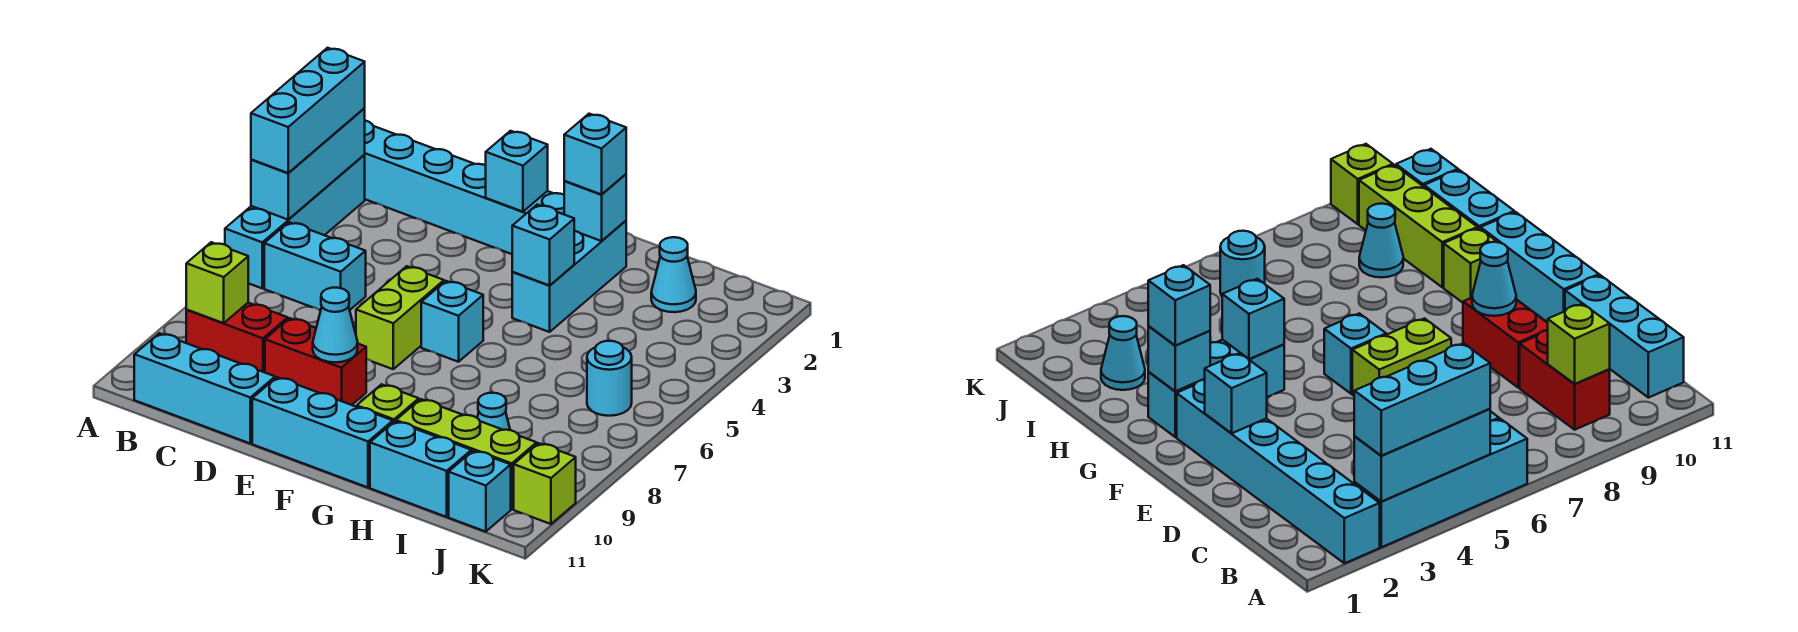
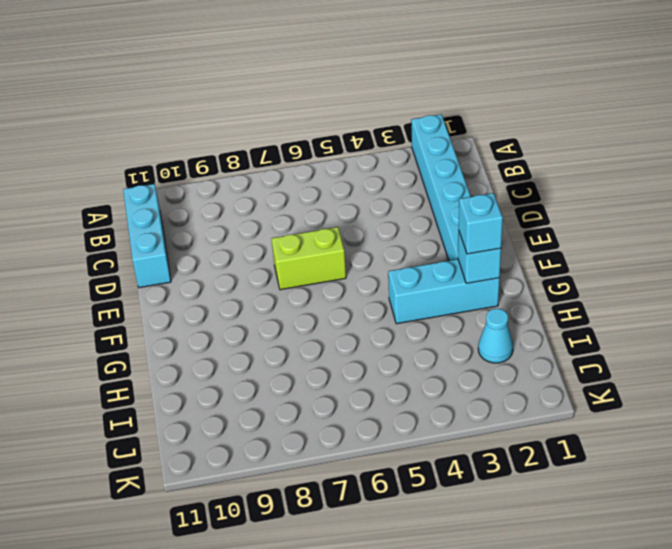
none -> cyan brick A3:A6 level 1
none -> cyan brick B6:C6 level 1
none -> red brick B9:C9 level 1

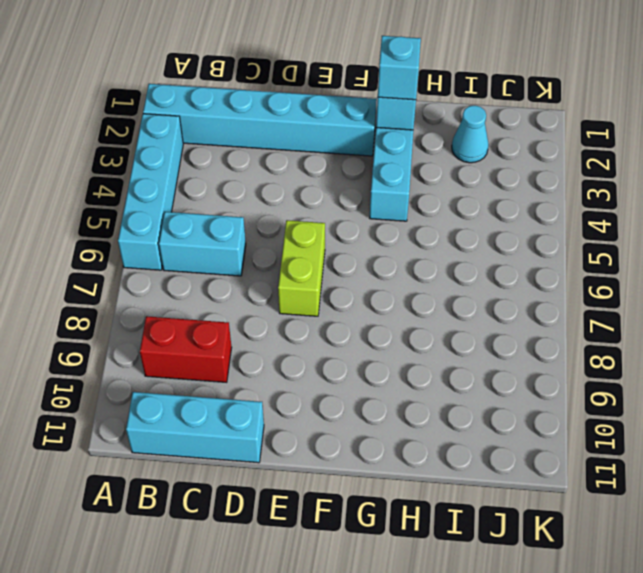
none -> red brick D9:E9 level 1
none -> cyan brick E11:G11 level 1
none -> cyan brick F6 level 1

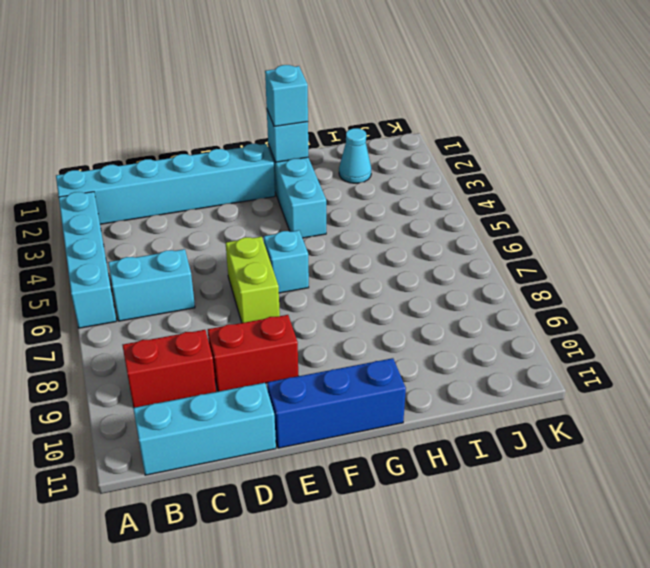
blue brick E11:G11 level 1 -> cyan brick E11:G11 level 1
none -> lime brick G10 level 1
none -> lime brick H10:J10 level 1
none -> cyan brick H11:I11 level 1

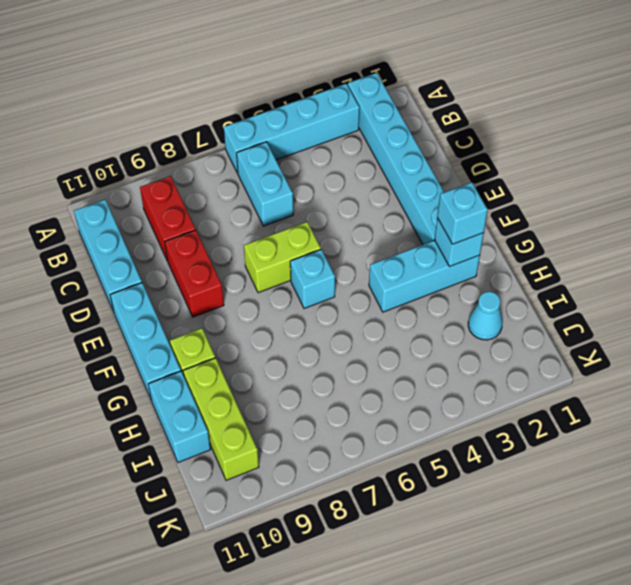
none -> cyan cone I9 level 1
none -> cyan round brick J6 level 1
none -> cyan brick J11 level 1

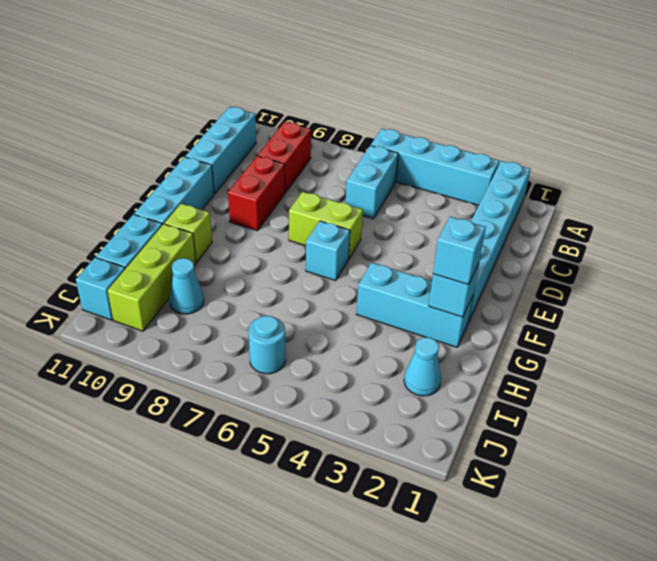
none -> lime brick K10 level 1
none -> cyan brick A3:A5 level 2
none -> lime brick B9 level 2

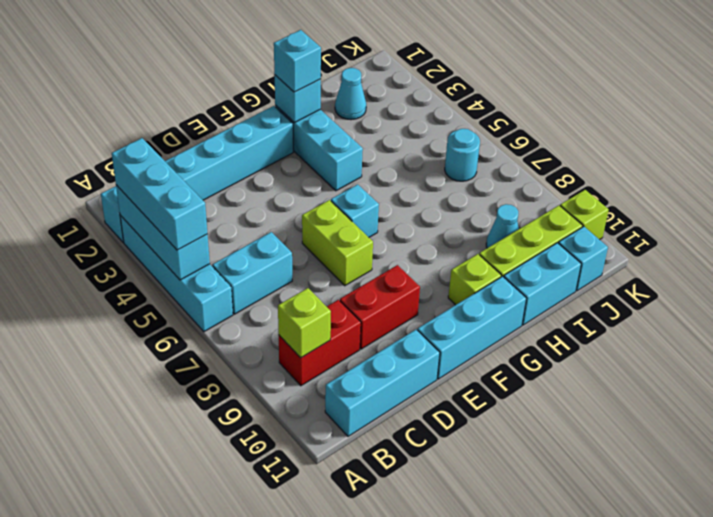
none -> cyan brick E2 level 2
none -> cyan cone E9 level 2
none -> cyan brick G4 level 2

